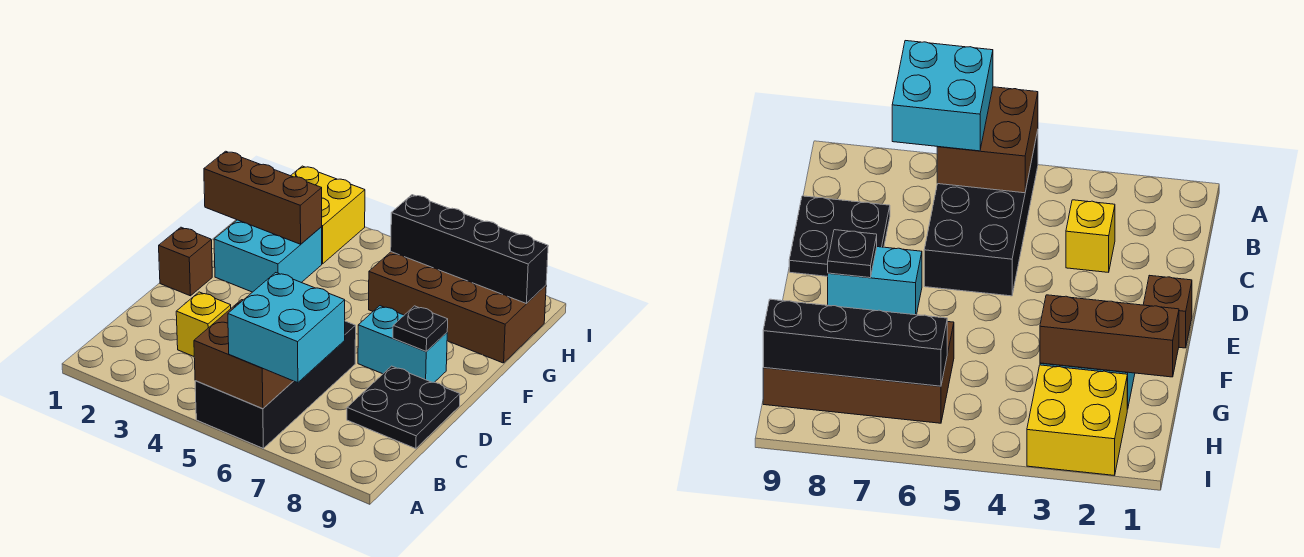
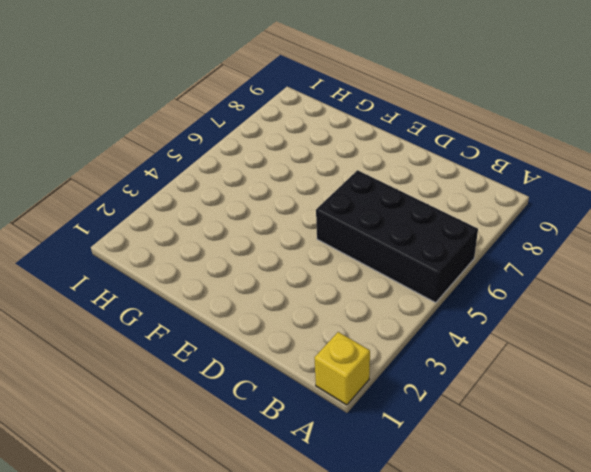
yellow brick A1 level 1 -> yellow brick C3 level 1
none -> black plate C8:D9 level 1
none -> brown brick E1 level 1
none -> cyan brick E7:E8 level 1

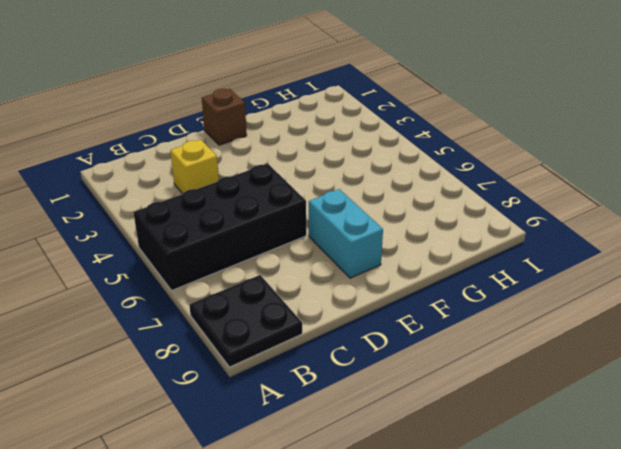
black plate A8:B9 level 1 -> black plate C8:D9 level 1
none -> cyan brick F2:G3 level 1
none -> brown brick G6:H9 level 1
none -> yellow brick H2:I3 level 1

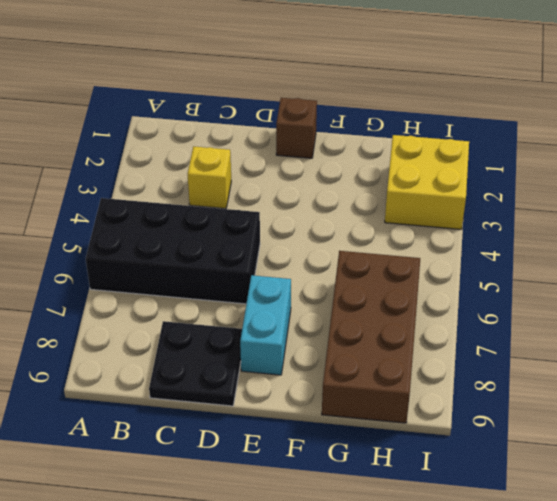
none -> cyan brick F2:G3 level 1
none -> brown brick A5:B6 level 2
none -> black plate E8 level 2

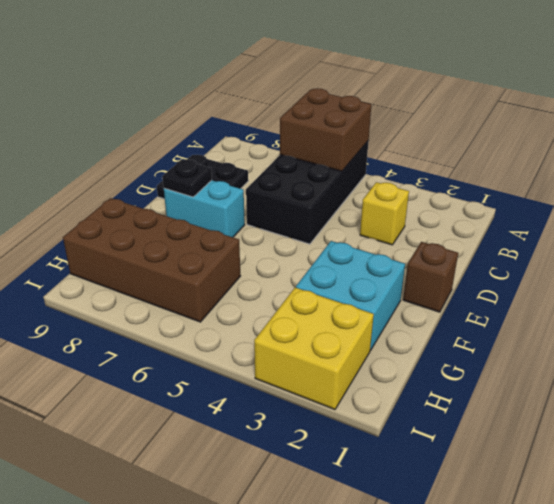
none -> brown brick G1:G3 level 2
none -> black brick H6:H9 level 2
none -> cyan brick A6:B7 level 3

